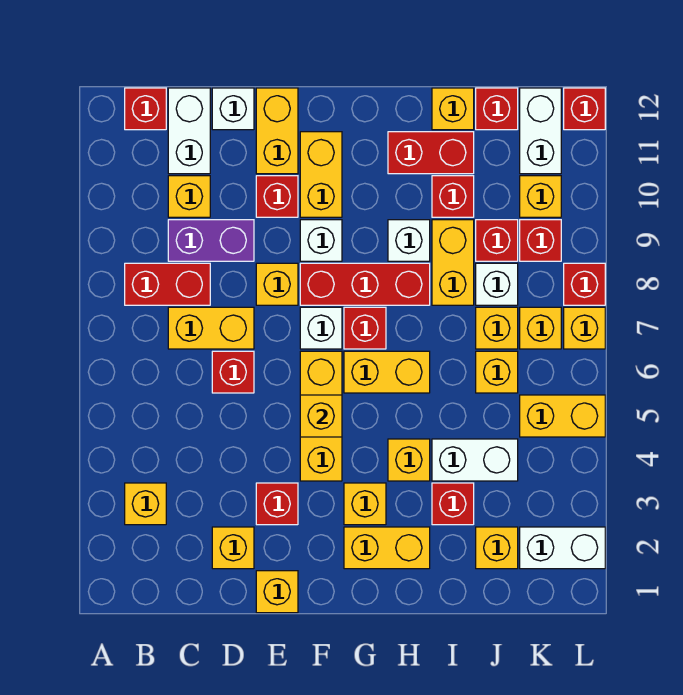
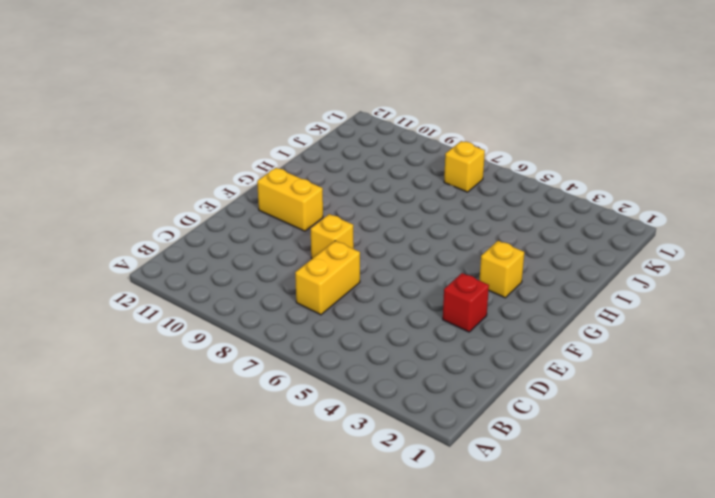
none -> yellow brick B3 level 1
none -> red brick B8:C8 level 1
none -> red brick B12 level 1
none -> purple brick C9:D9 level 1

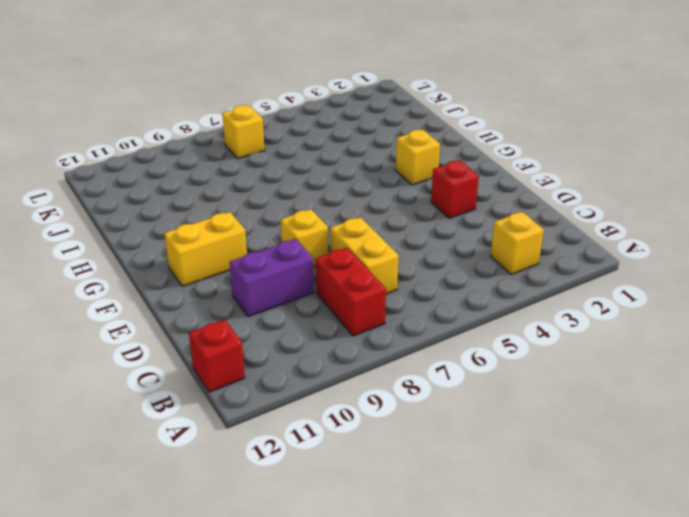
purple brick D9:D10 level 1 -> purple brick C9:D9 level 1
none -> yellow brick C10 level 1
none -> white brick C11:C12 level 1
none -> yellow brick D2 level 1
none -> red brick D6 level 1

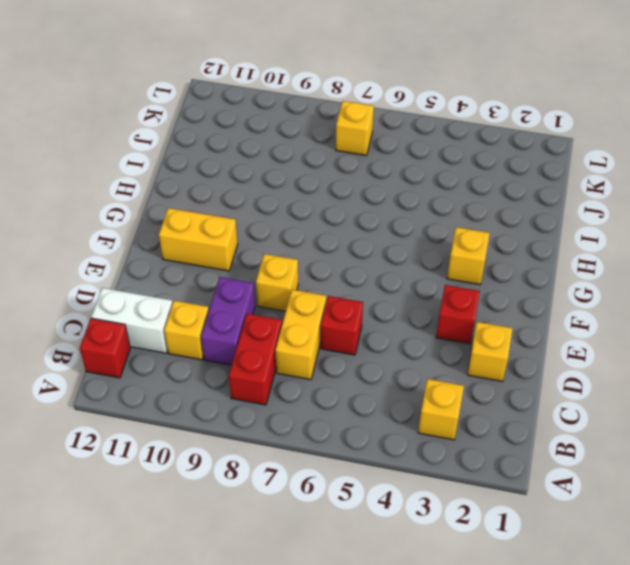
none -> white brick D12 level 1
none -> yellow brick E1 level 1
none -> red brick E10 level 1
none -> yellow brick E11:E12 level 1

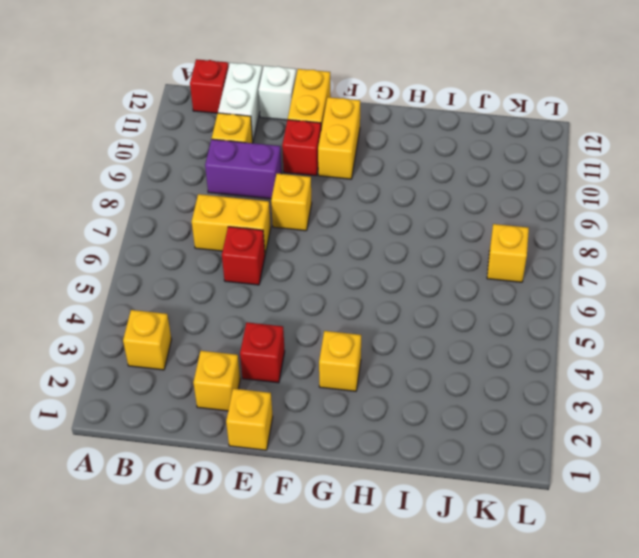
none -> red brick B8:C8 level 1
none -> yellow brick F4:F6 level 1
none -> white brick F7 level 1
none -> red brick F8:H8 level 1

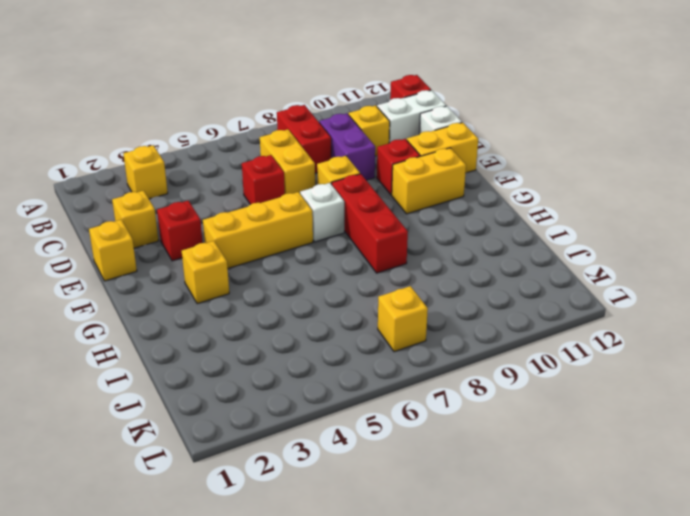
none -> white brick F9 level 1
none -> yellow brick G2:H2 level 1
none -> yellow brick G6:H6 level 1
none -> red brick G7 level 1

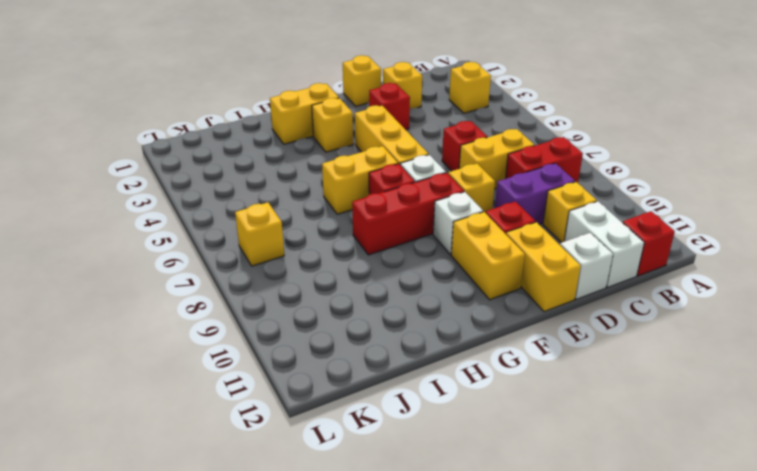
none -> yellow brick H4 level 1
none -> white brick H9 level 1
none -> red brick H11:I11 level 1
none -> red brick I3 level 1

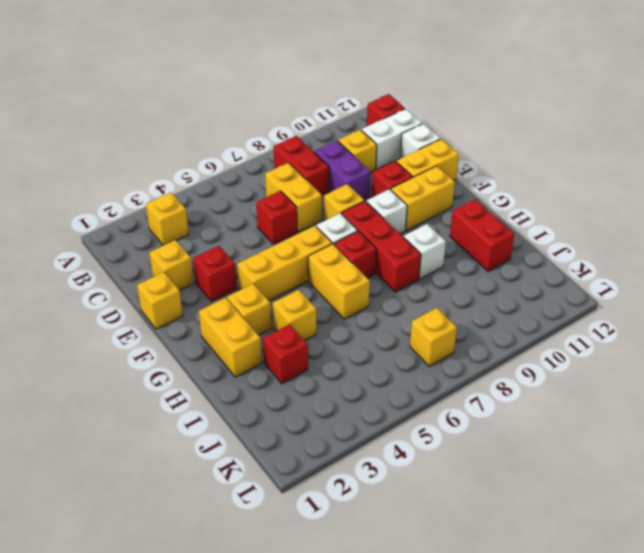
none -> white brick I4:J4 level 1
none -> yellow brick I8:I9 level 1
none -> red brick I10 level 1
none -> yellow brick I12 level 1

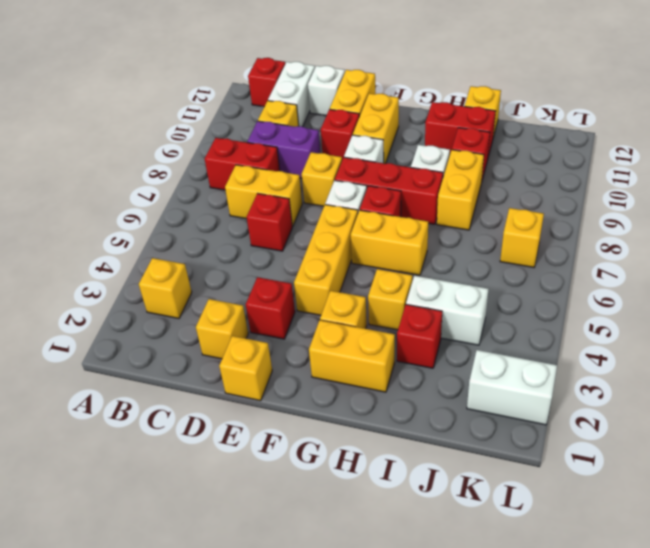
none -> yellow brick J2 level 1
none -> yellow brick J6 level 1
none -> yellow brick J7 level 1
none -> white brick J8 level 1

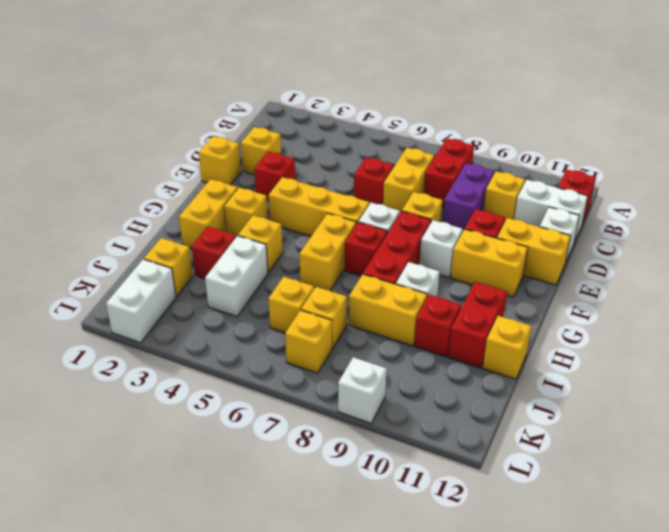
white brick L9 level 1 -> white brick J8 level 1
none -> yellow brick B3 level 1
none -> red brick J9 level 1
none -> red brick J12 level 1
none -> yellow brick K5:L5 level 1

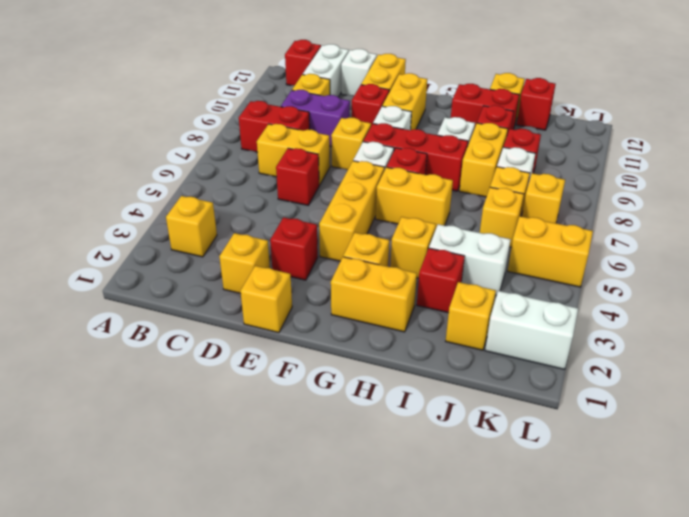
none -> red brick K9 level 1
none -> yellow brick K10 level 1
none -> white brick K11:K12 level 1
none -> yellow brick L7 level 1

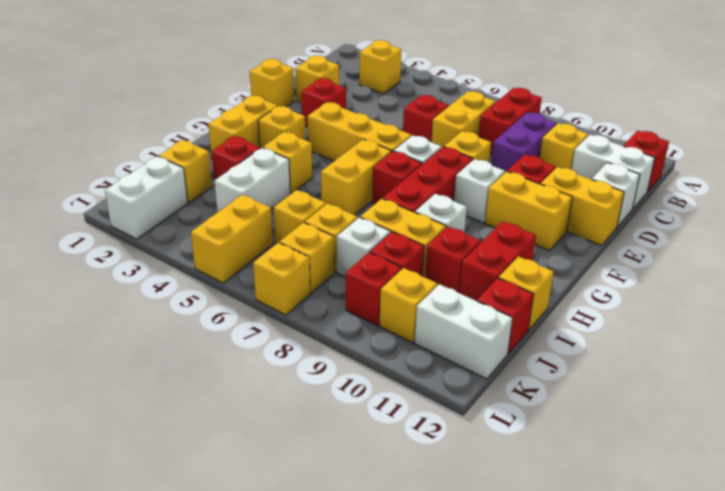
none -> red brick L8 level 1
none -> red brick L12 level 1
none -> yellow brick F5 level 2

